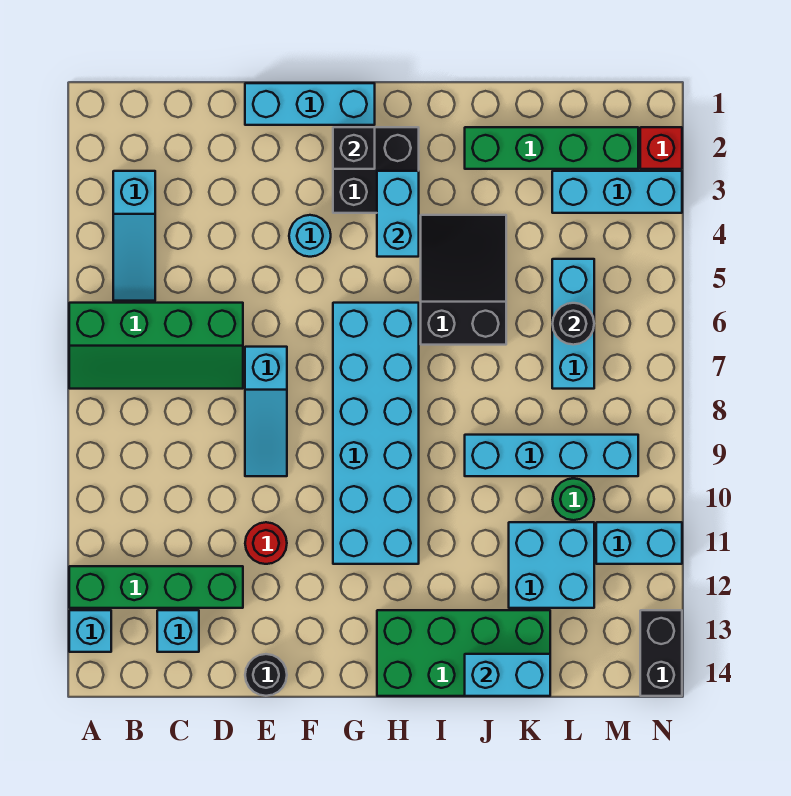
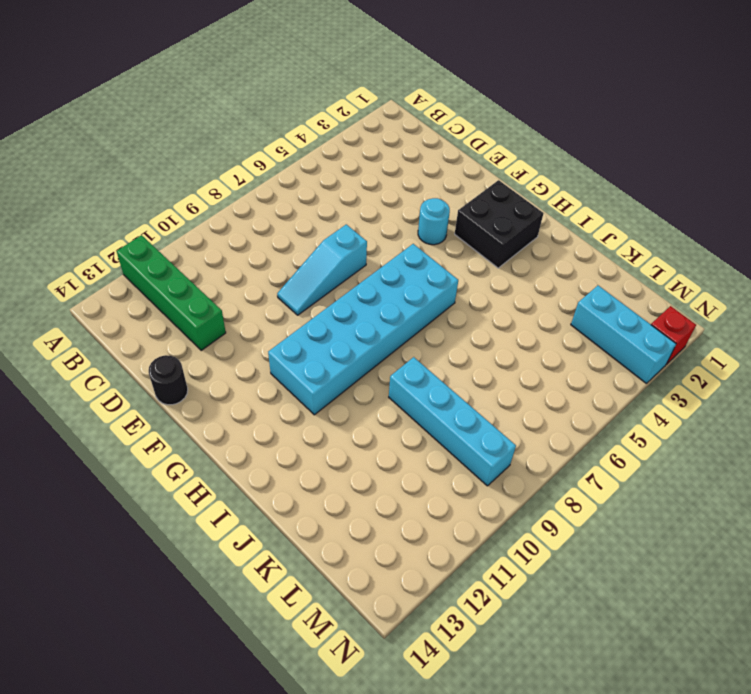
none -> green slope A6:D7 level 1 top 6
none -> cyan brick A13 level 1
none -> cyan slope B3:B5 level 1 top 3

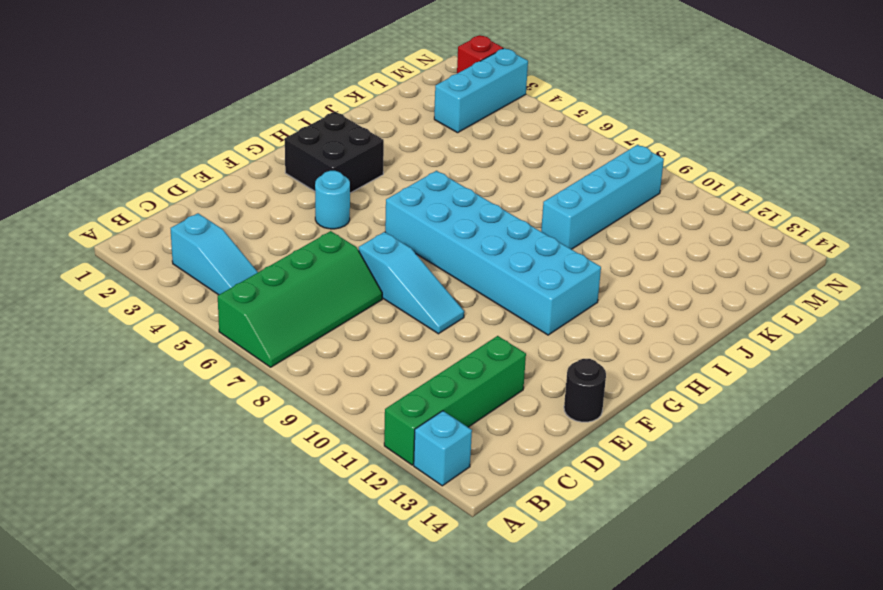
none -> cyan brick C13 level 1
none -> cyan brick E1:G1 level 1
none -> red round brick E11 level 1

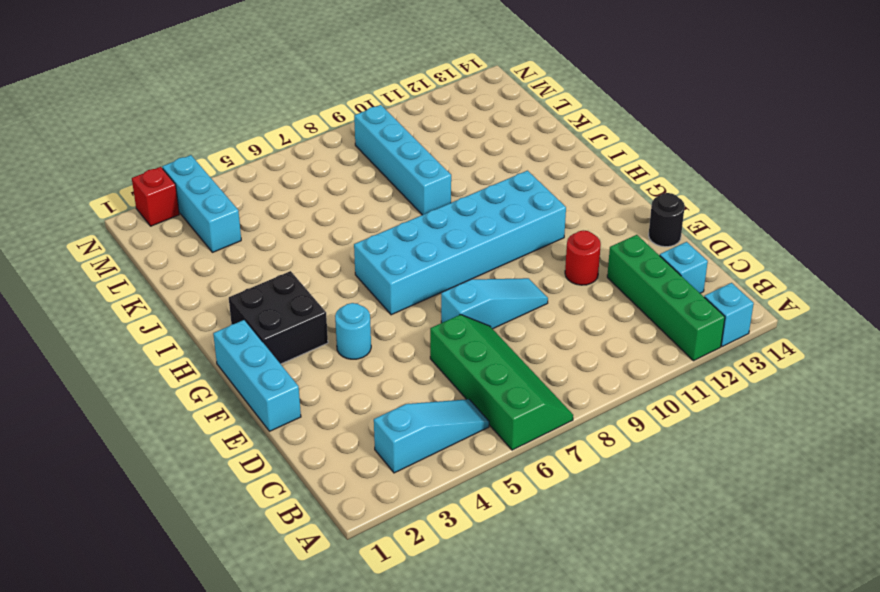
none -> green brick H13:K14 level 1
none -> black slope I4:J6 level 1 top 6
none -> green brick J2:M2 level 1

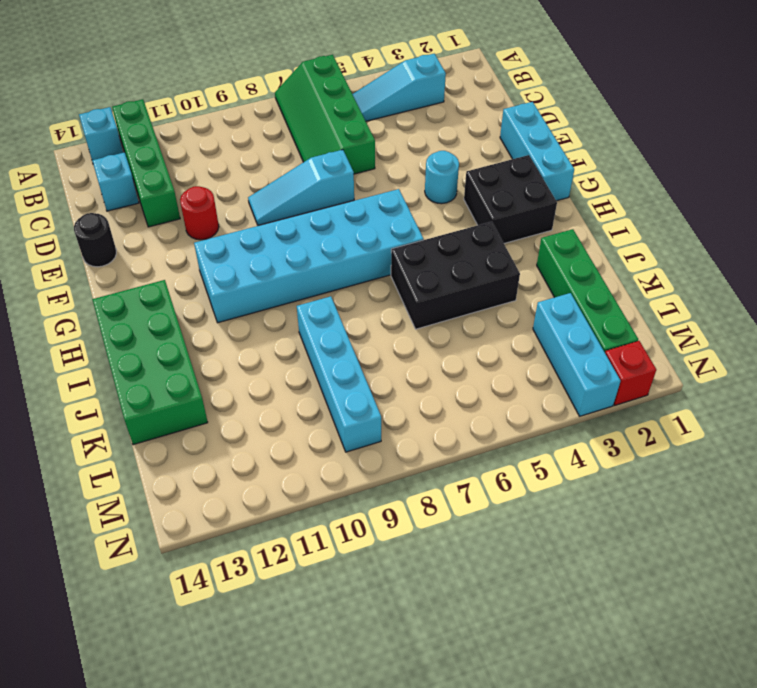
black brick I4:J6 level 1 -> black slope I4:J6 level 1 top 6
none -> cyan brick K11:L12 level 1
none -> cyan brick L5:L7 level 1
none -> green round brick L10 level 1

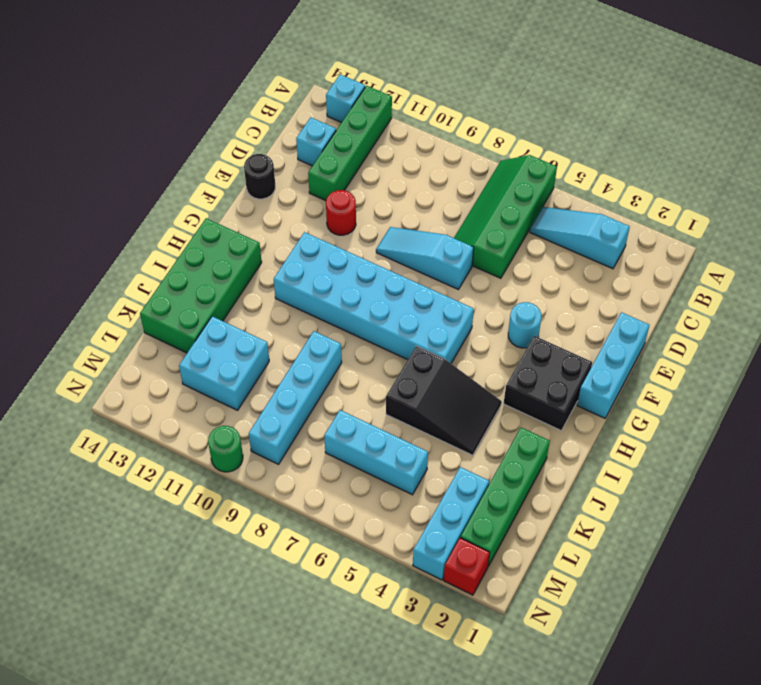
green round brick N10 level 1 -> green round brick L10 level 1
none -> cyan brick M11:N11 level 1
none -> black brick N13:N14 level 1
none -> black brick G2 level 2

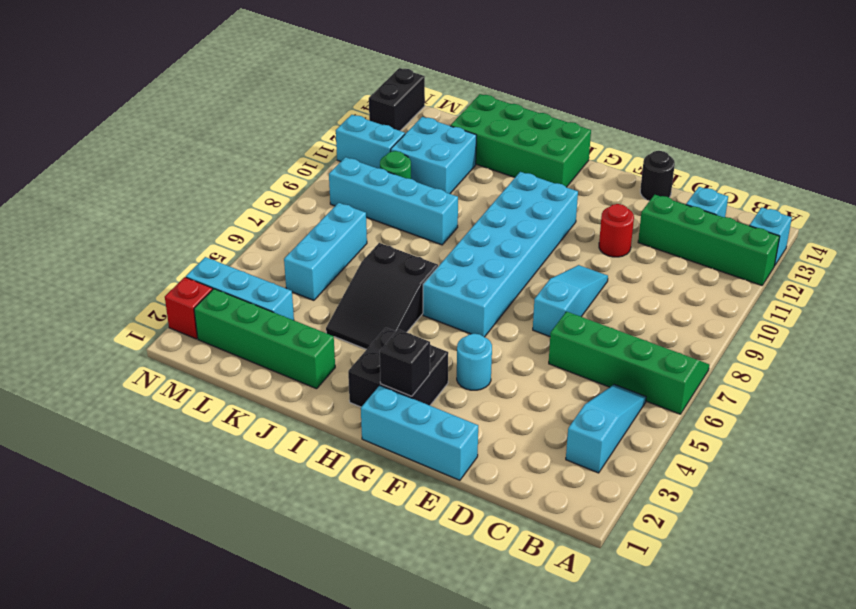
none -> cyan brick H3:H4 level 2
none -> cyan brick J14:K14 level 2
none -> black round brick L6 level 2

